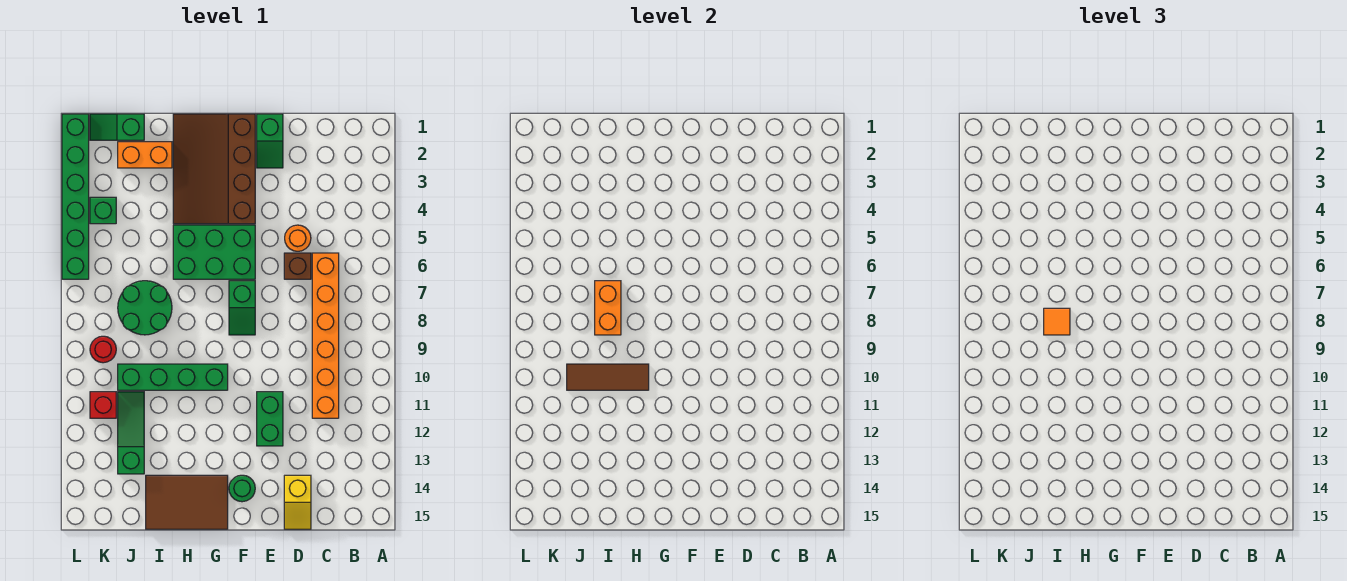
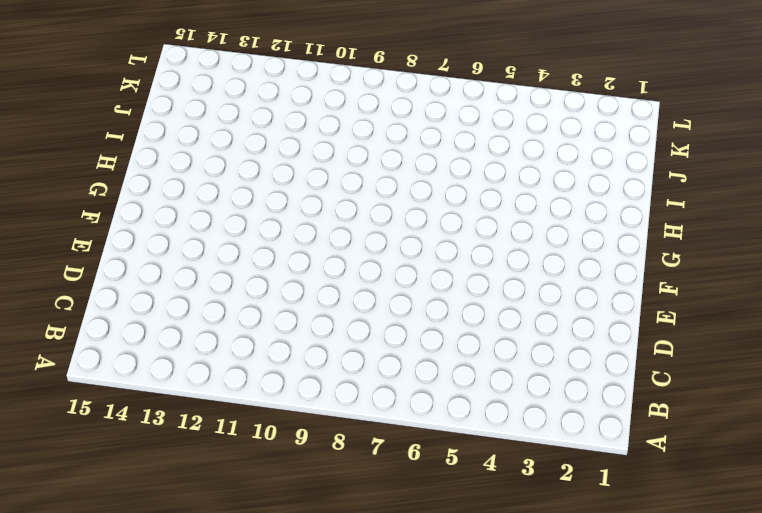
none -> orange brick C6:C11 level 1
none -> orange round brick D5 level 1
none -> brown brick D6 level 1

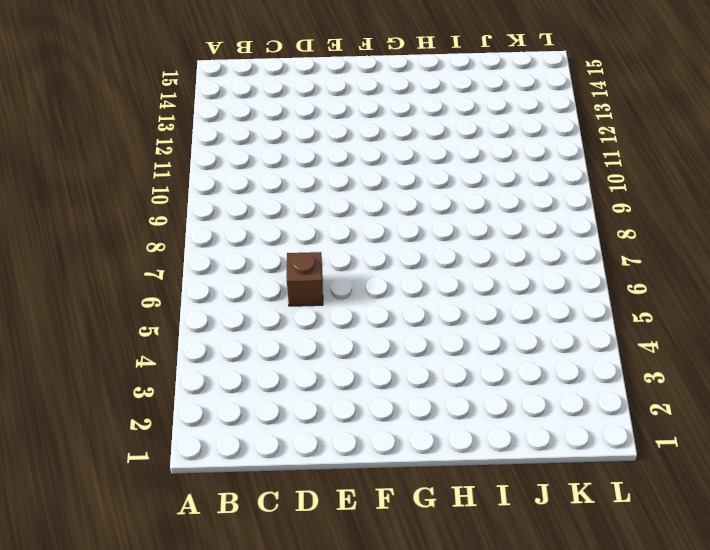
none -> orange brick C6:C11 level 1
none -> orange round brick D5 level 1
none -> yellow slope D14:D15 level 1 top 14

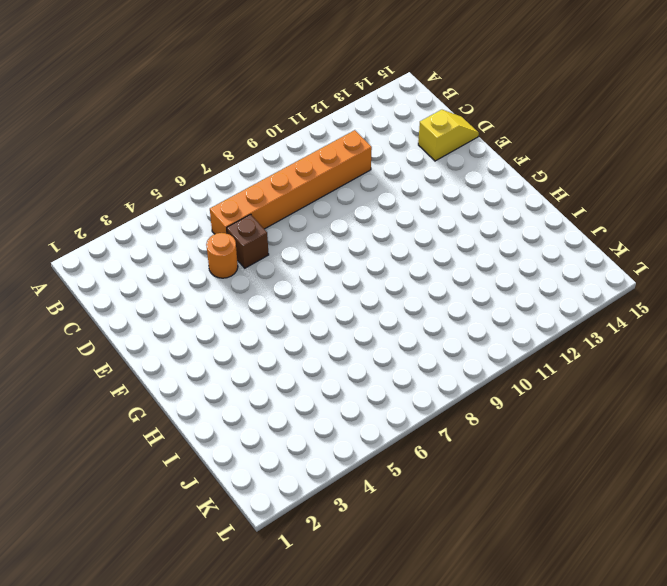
none -> green slope E1:E2 level 1 top 1
none -> green brick E11:E12 level 1
none -> brown slope F1:H4 level 1 top F

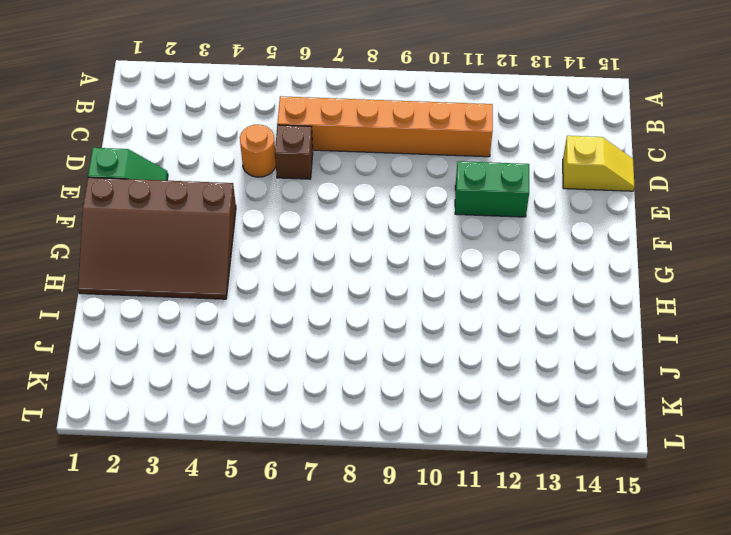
none -> green brick F5:H6 level 1
none -> green slope F7:F8 level 1 top 7
none -> green round brick F14 level 1

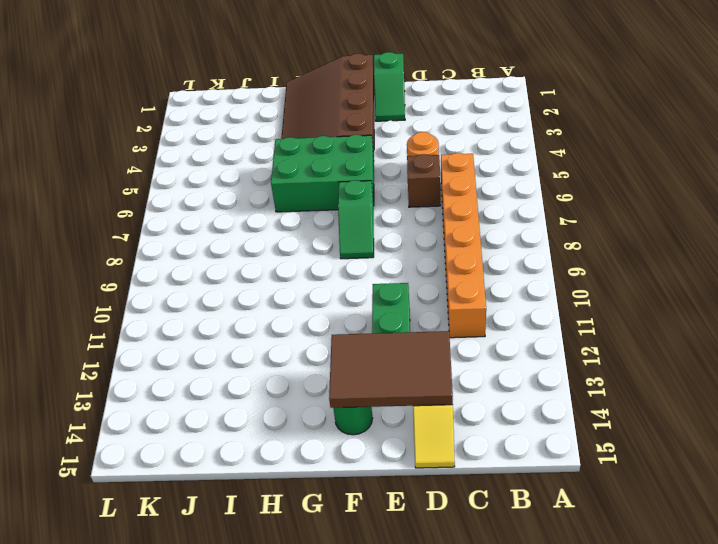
brown tile D13:F14 level 2 -> brown tile G14:I15 level 1
none -> green brick G10:J10 level 1
none -> orange brick I2:J2 level 1
none -> green round brick I7:J8 level 1

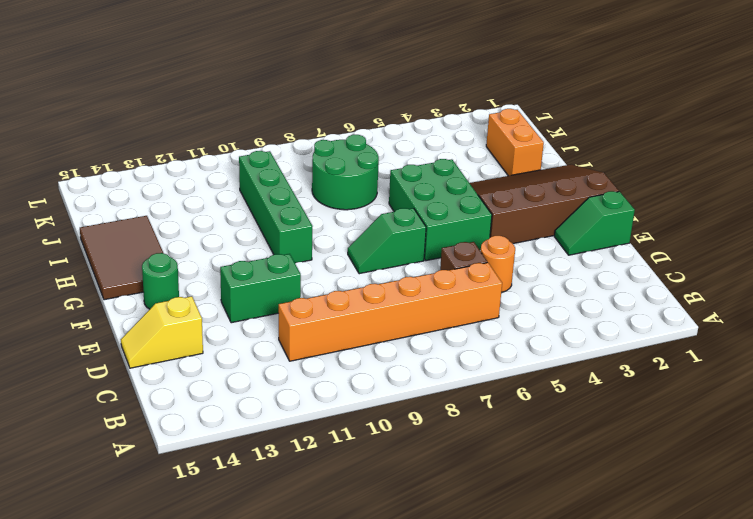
none -> green slope J1:K1 level 1 top J
none -> green slope J11:J13 level 1 top 13
none -> green brick K4 level 1

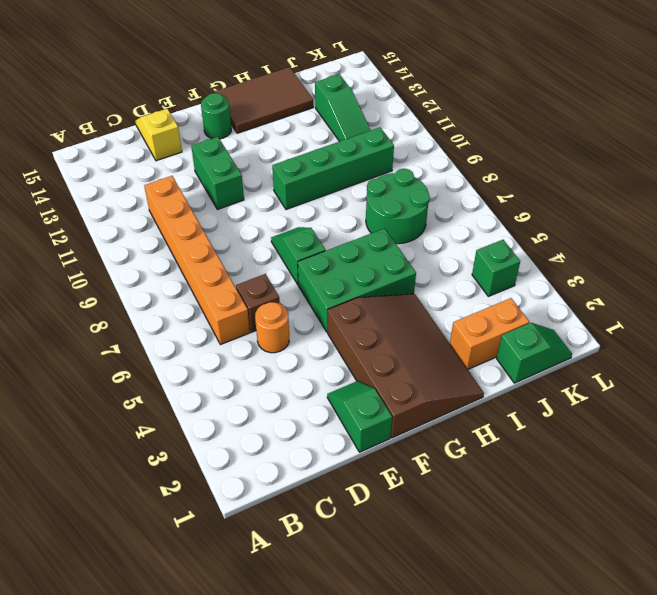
none -> red round brick K9 level 1
none -> red brick K11 level 1
none -> green brick L1:L6 level 1

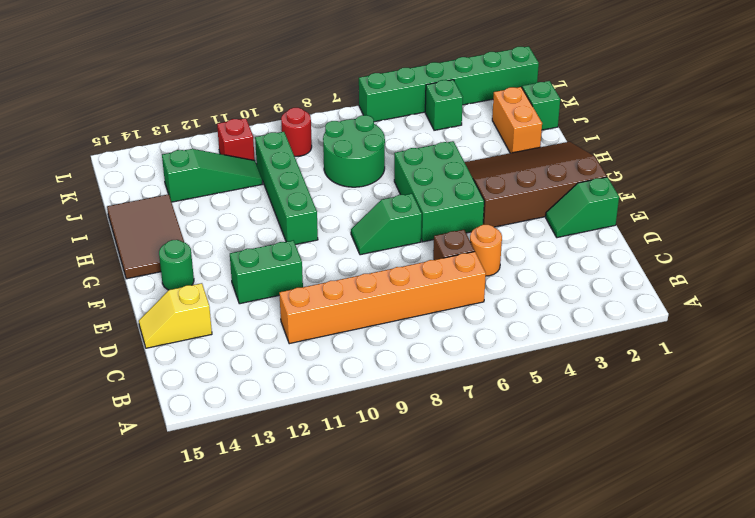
none -> brown tile H10:J10 level 2
none -> orange brick I7:I8 level 2
none -> orange tile I8 level 3

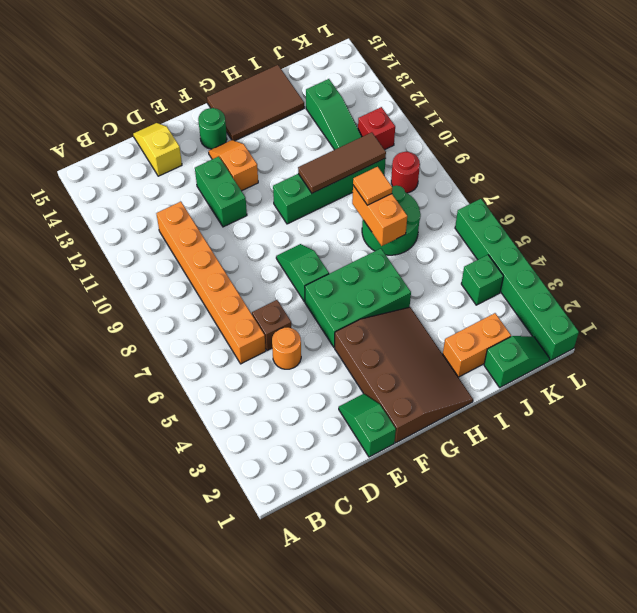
orange slope F12:F13 level 1 top 12 -> none

